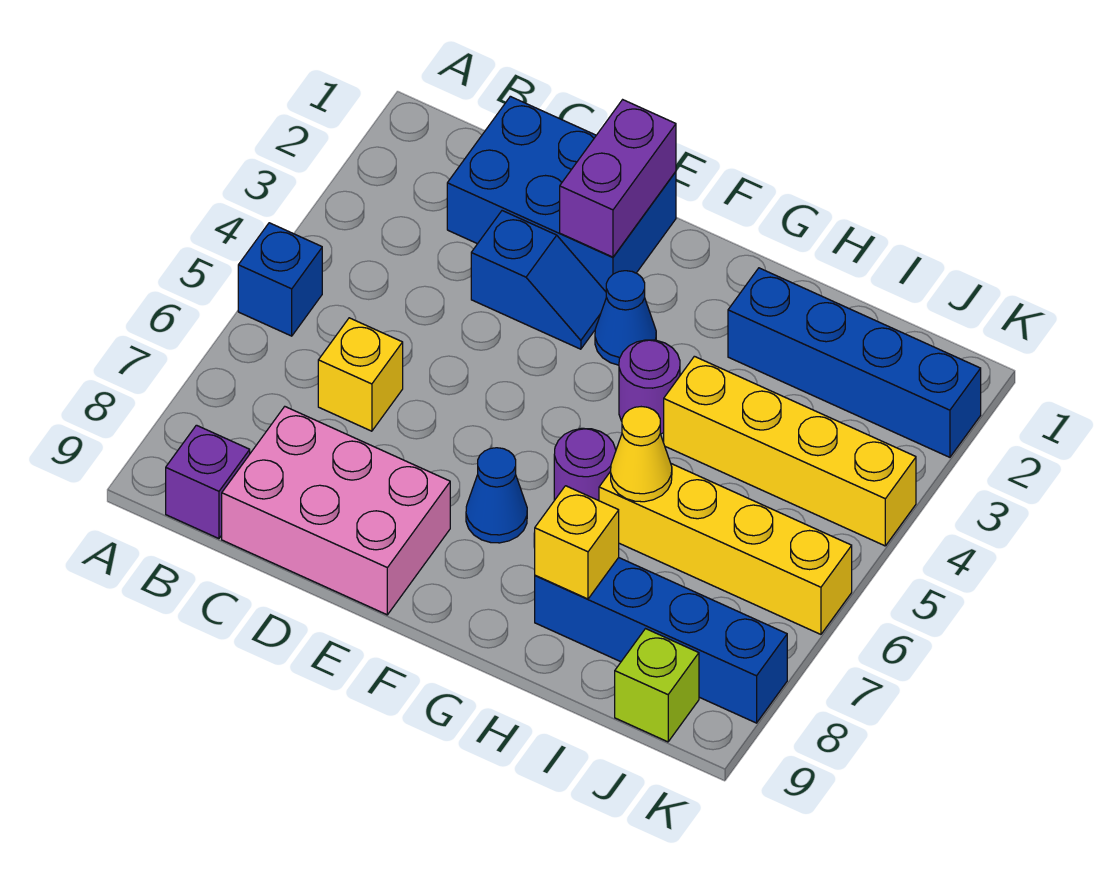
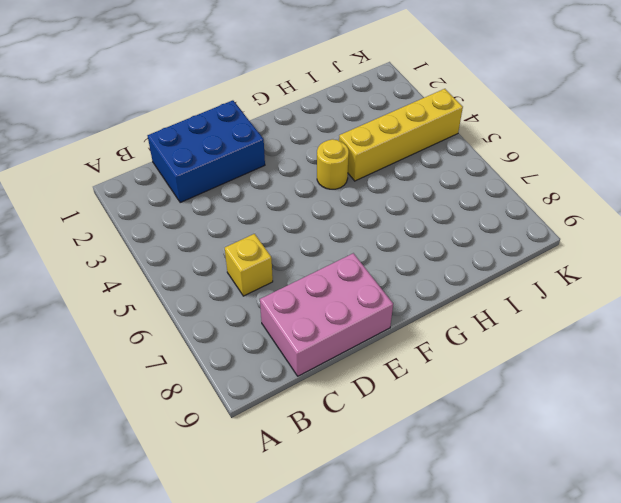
yellow round brick G4 level 1 -> purple round brick G4 level 1
none -> blue brick A5 level 1
none -> purple brick B9 level 1
none -> blue slope D3:E3 level 1 top D

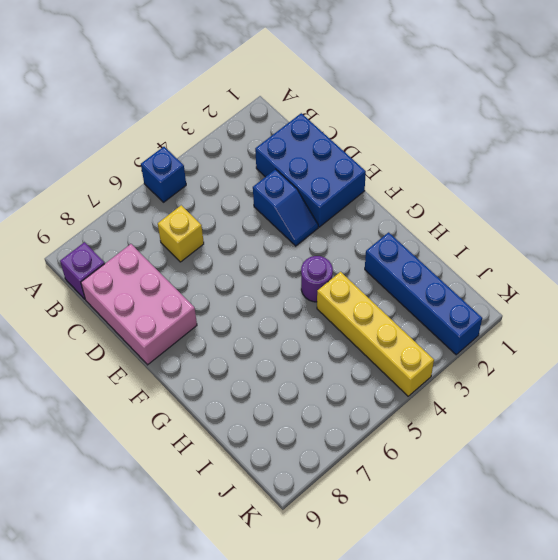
none -> blue cone F3 level 1
none -> blue cone F7 level 1
none -> purple round brick G6 level 1

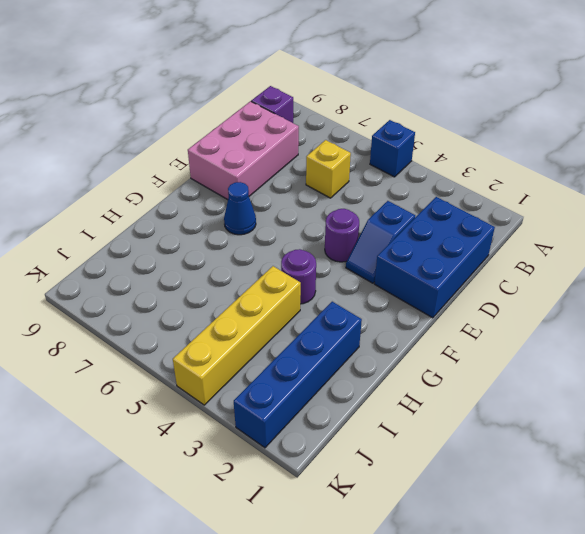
purple round brick E4 level 1 -> purple round brick G6 level 1
none -> blue cone F3 level 1
none -> yellow brick H6:K6 level 1
none -> blue brick H8:K8 level 1

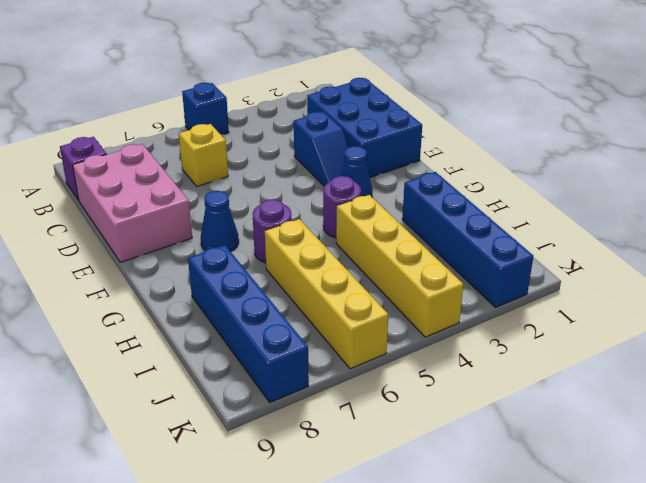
none -> lime brick J9 level 1
none -> purple brick E1:E2 level 2
none -> yellow cone H6 level 2

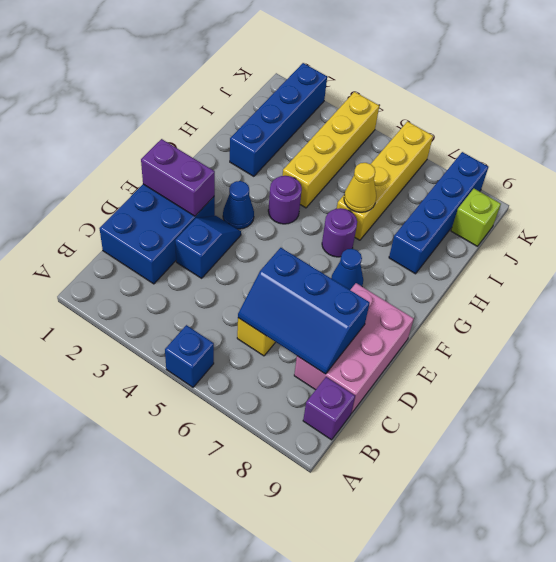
blue slope C6:D8 level 2 top D -> none
none -> yellow brick H8 level 2

